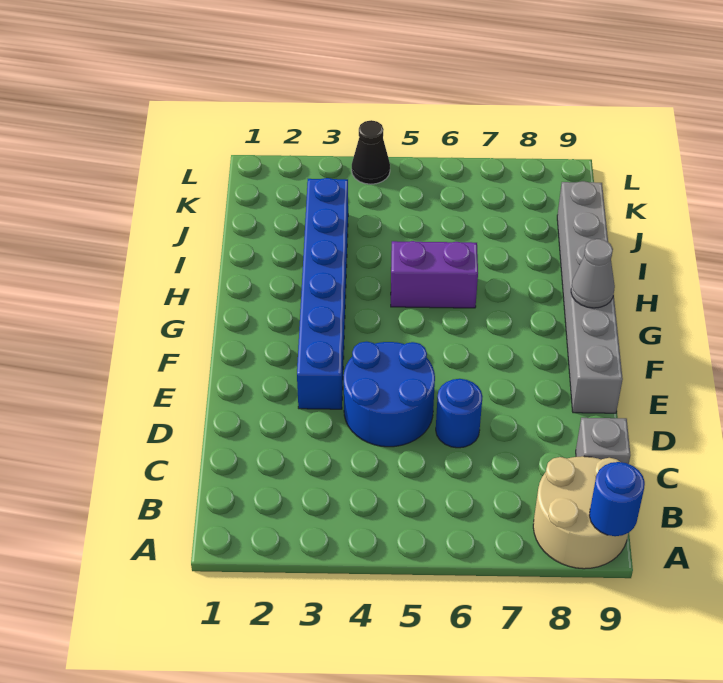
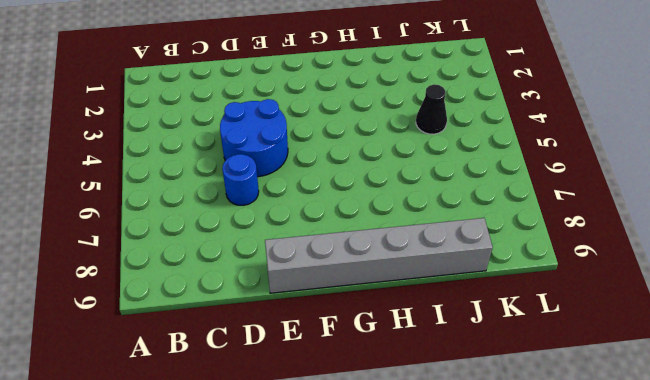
black cone J4 level 1 -> black cone L4 level 1
none -> tan round brick A8:B9 level 1
none -> grey brick C9 level 1

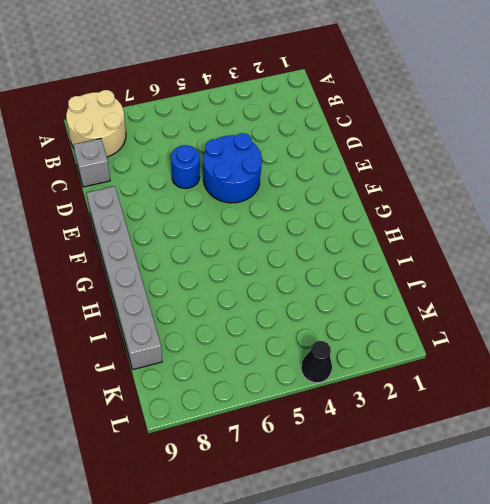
none -> blue brick E3:J3 level 1
none -> purple brick H5:H6 level 1

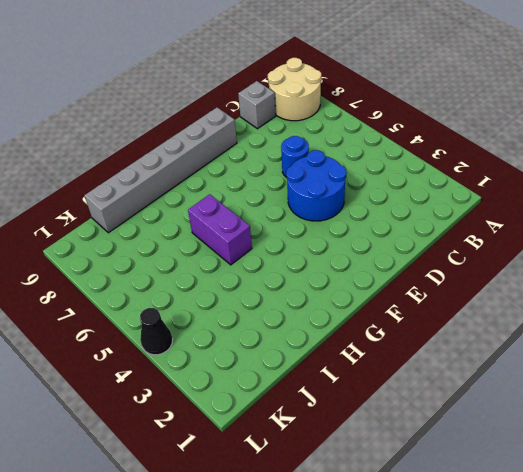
none -> blue brick E3:J3 level 1
none -> blue round brick A9 level 2

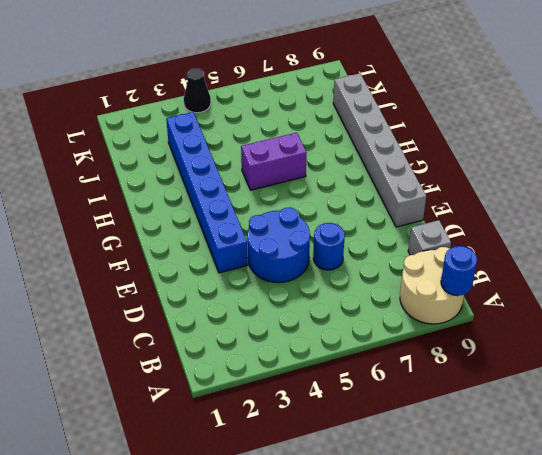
none -> grey cone G9 level 2

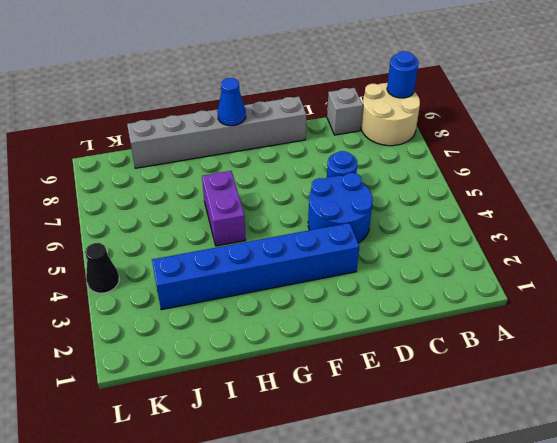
blue cone G9 level 2 -> grey cone G9 level 2

